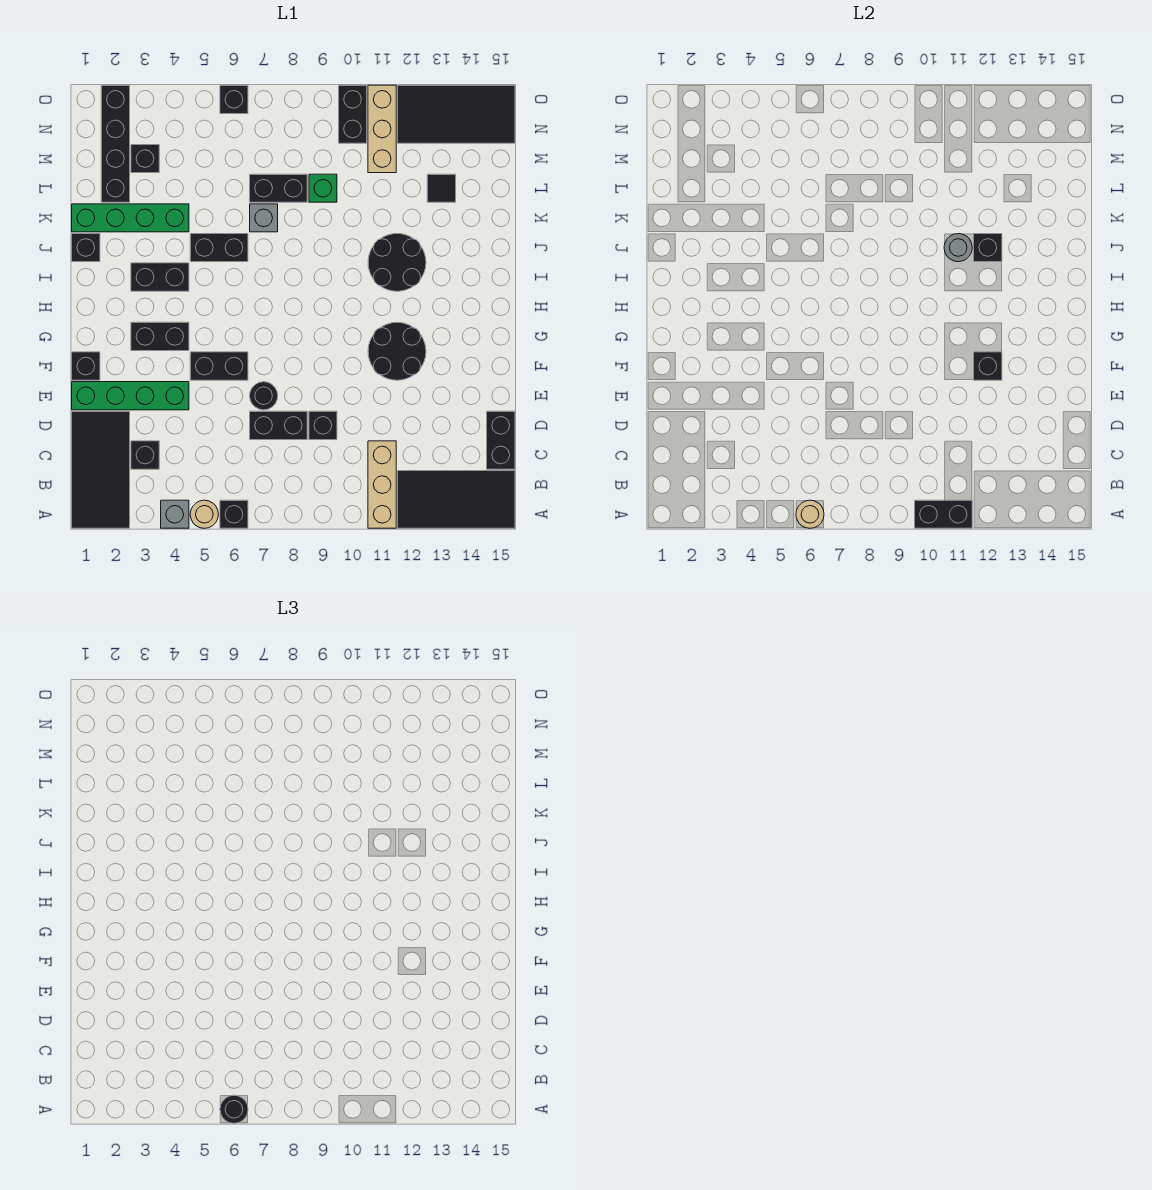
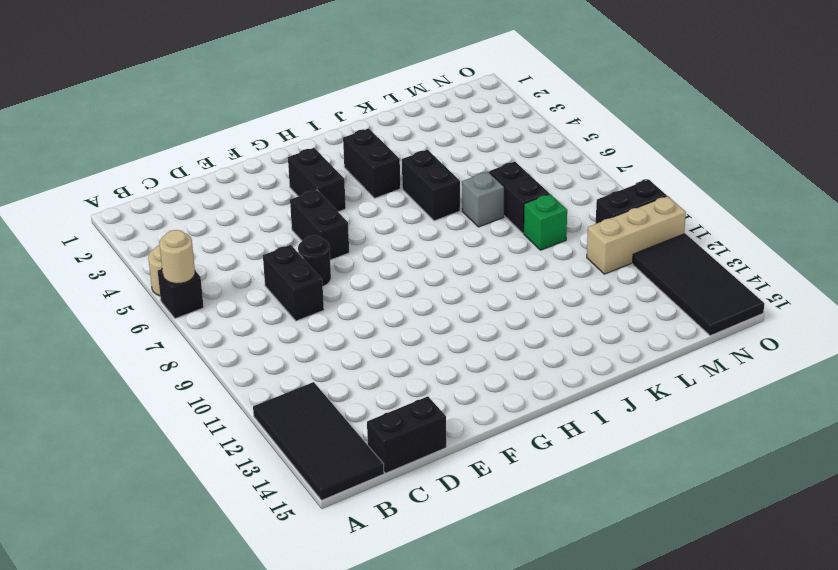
none -> black tile A1:D2 level 1
none -> grey brick A4 level 1
none -> tan brick A11:C11 level 1
none -> black brick C3 level 1

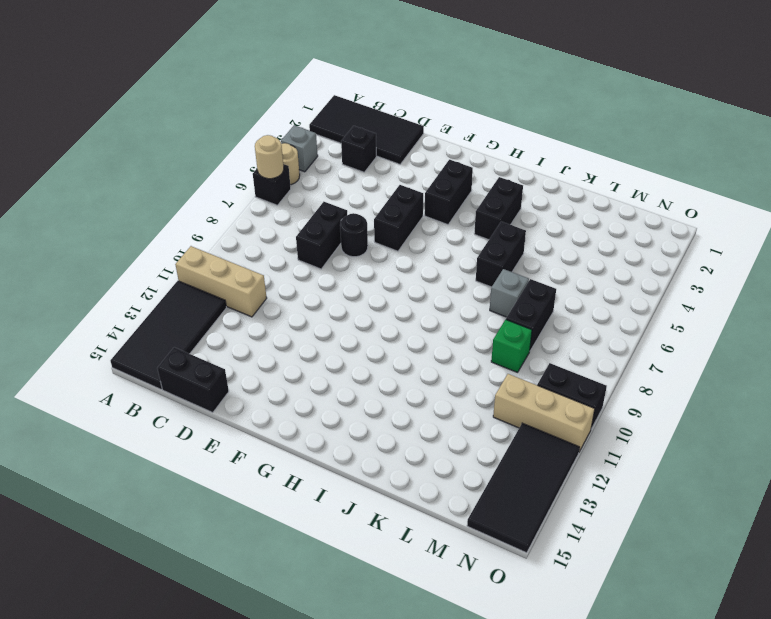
none -> black brick D9 level 1
none -> green brick E1:E4 level 1
none -> black brick F1 level 1
none -> black round brick F11:G12 level 1

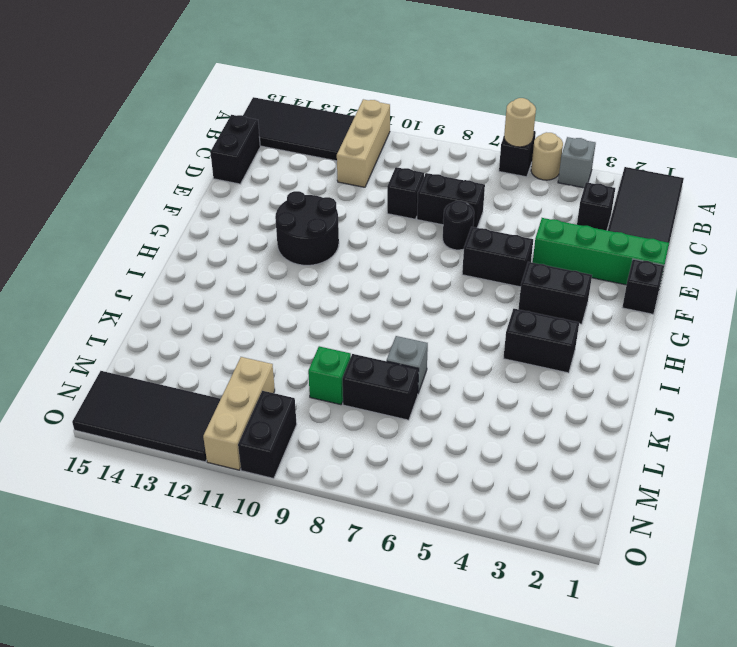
none -> black round brick I11:J12 level 1
none -> black brick J1 level 1
none -> black brick J5:J6 level 1
none -> green brick K1:K4 level 1

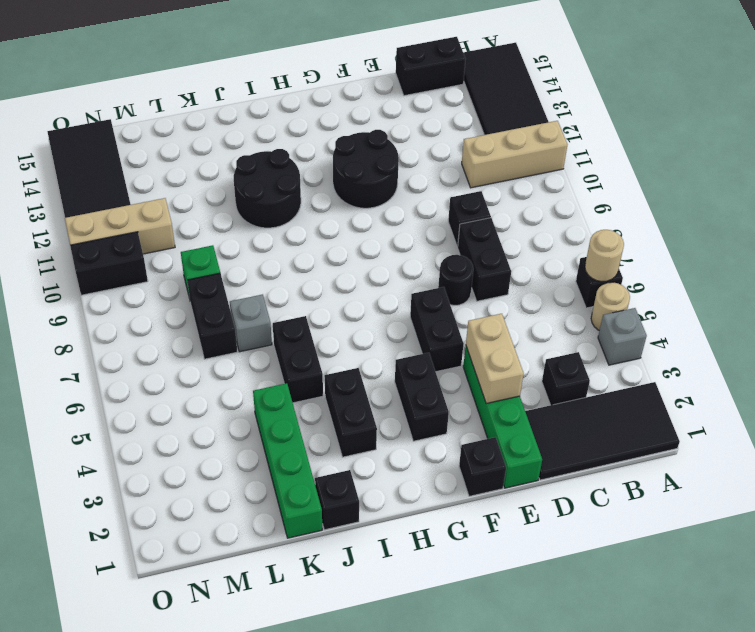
tan brick E3:E4 level 2 -> none
none -> black brick L2:O2 level 1
none -> black tile L13 level 1
none -> black brick M3 level 1
none -> black brick O6 level 1

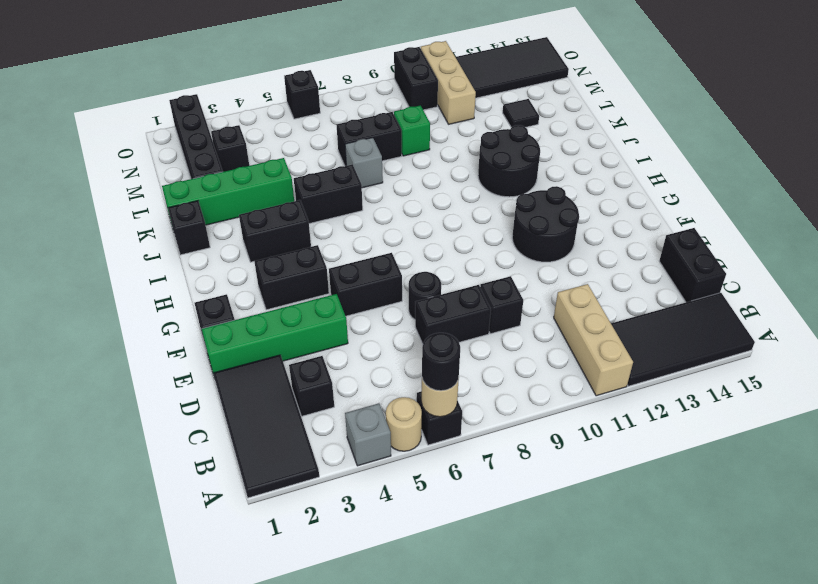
none -> black brick A10:A11 level 2
none -> black brick F12 level 2
none -> grey round brick J11 level 2
none -> black brick J12 level 2

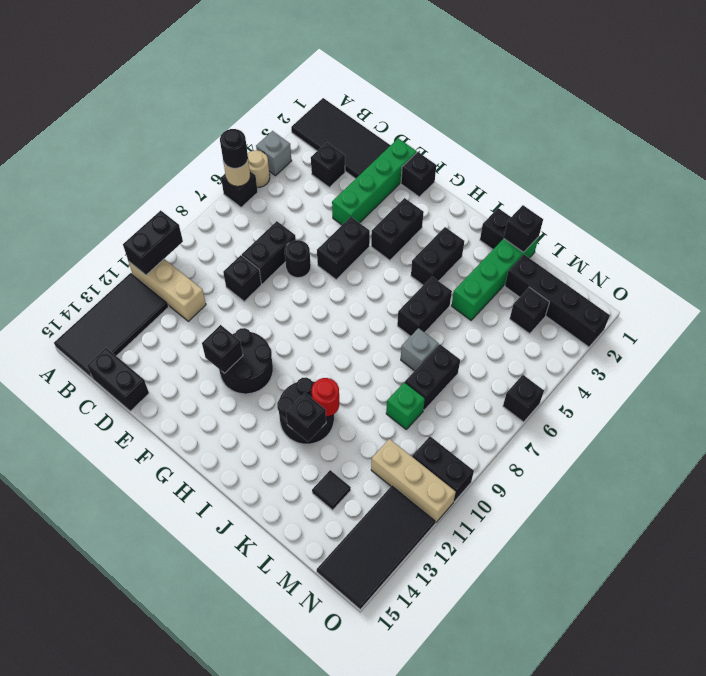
red round brick J11 level 2 -> grey round brick J11 level 2
black brick K1 level 2 -> none

